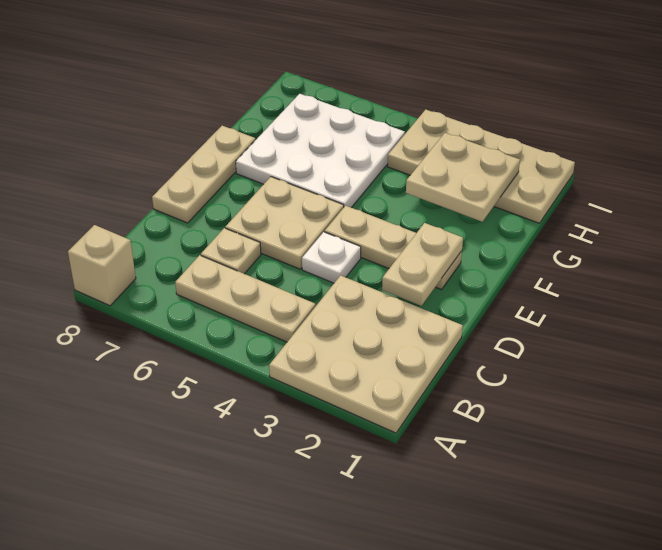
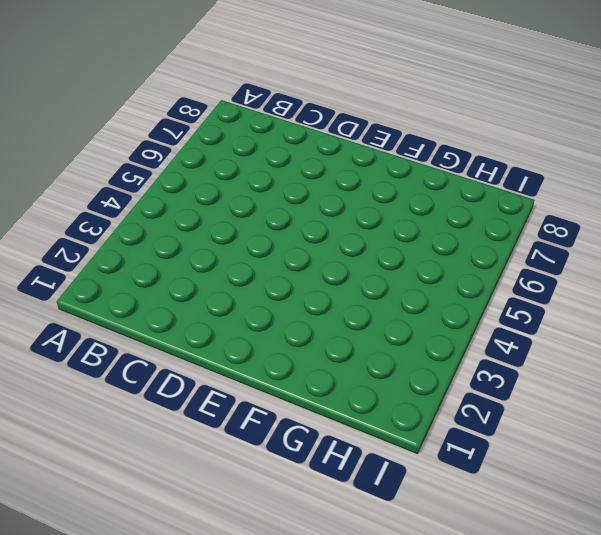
none -> tan plate A1:C3 level 1
none -> tan brick A8 level 1
none -> tan plate B4:B6 level 1

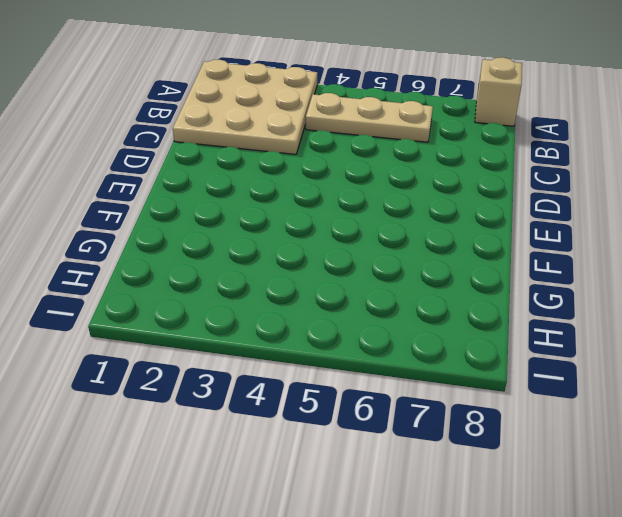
none -> tan plate C6 level 1
none -> white plate D4 level 1
none -> tan plate D5:E6 level 1

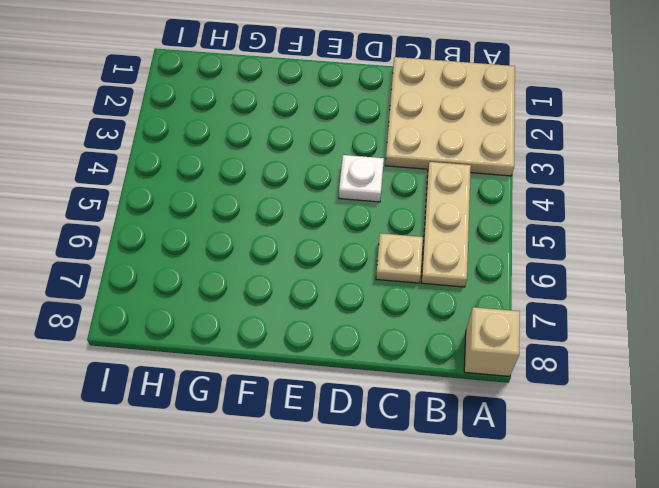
none -> tan plate D5:E6 level 1
none -> tan plate D8:F8 level 1
none -> tan plate E2:E4 level 1

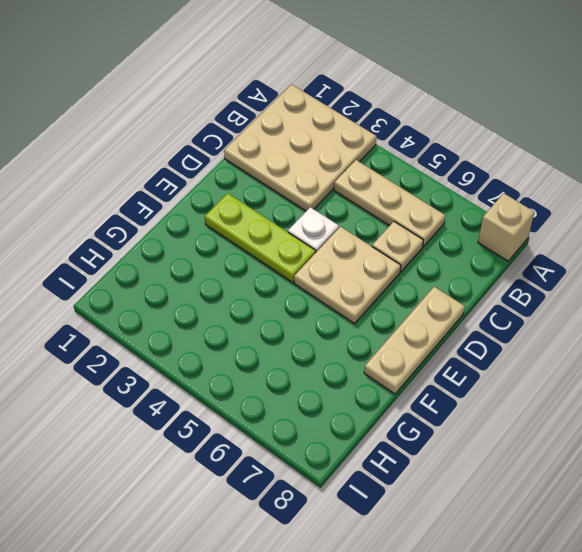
lime plate E2:E4 level 1 -> tan plate E2:E4 level 1
none -> white plate F5:H7 level 1
none -> tan plate H1:I4 level 1
none -> tan plate D2:E2 level 2

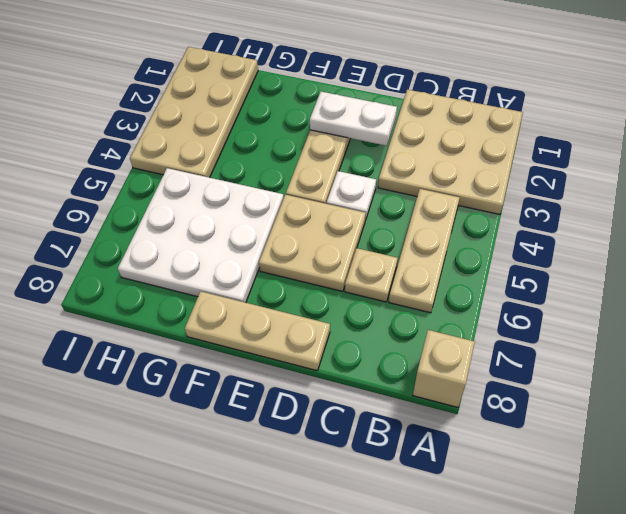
white plate D2:E2 level 2 -> tan plate D2:E2 level 2
none -> tan plate G2:H3 level 2

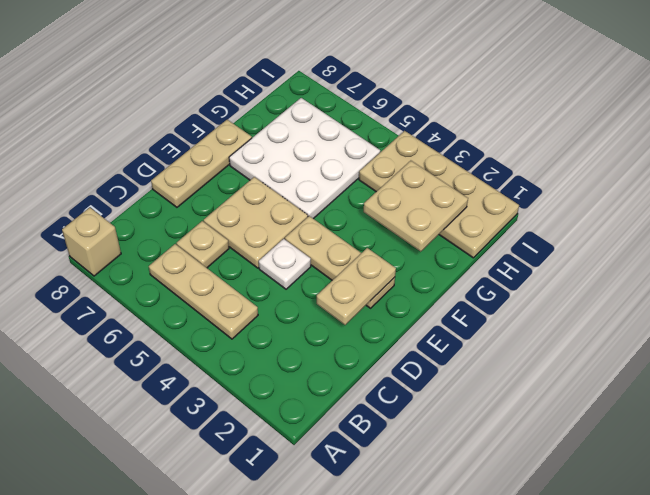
none -> tan plate A1:C3 level 1

